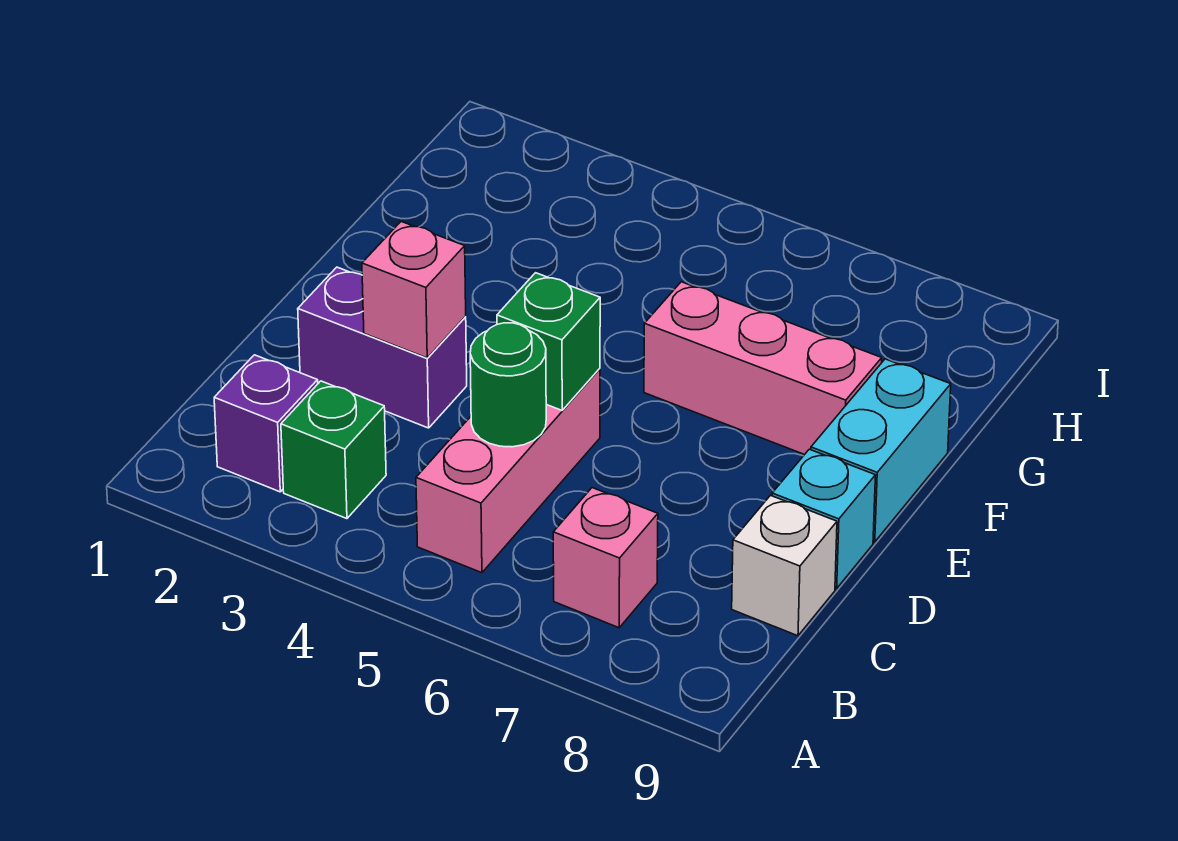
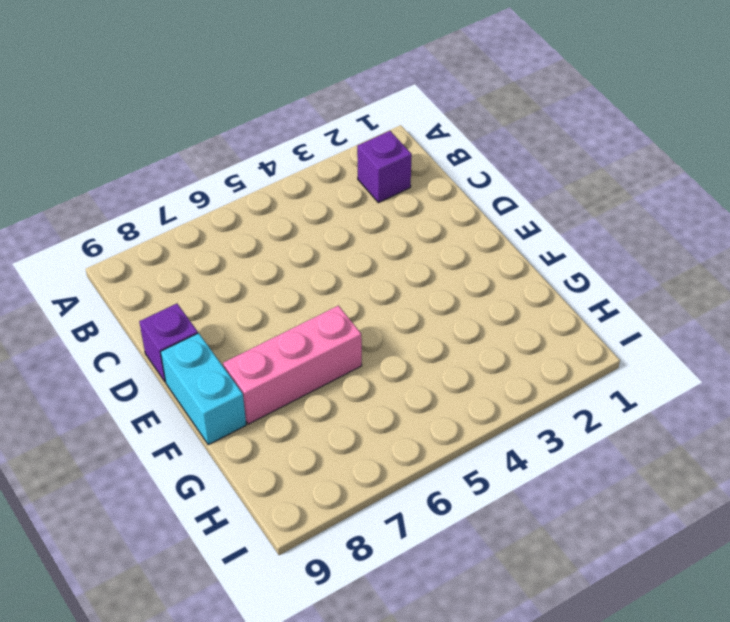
purple brick D9 level 1 -> cyan brick D9 level 1
none -> green brick B3 level 1
none -> pink brick B5:D5 level 1
none -> pink brick B7 level 1

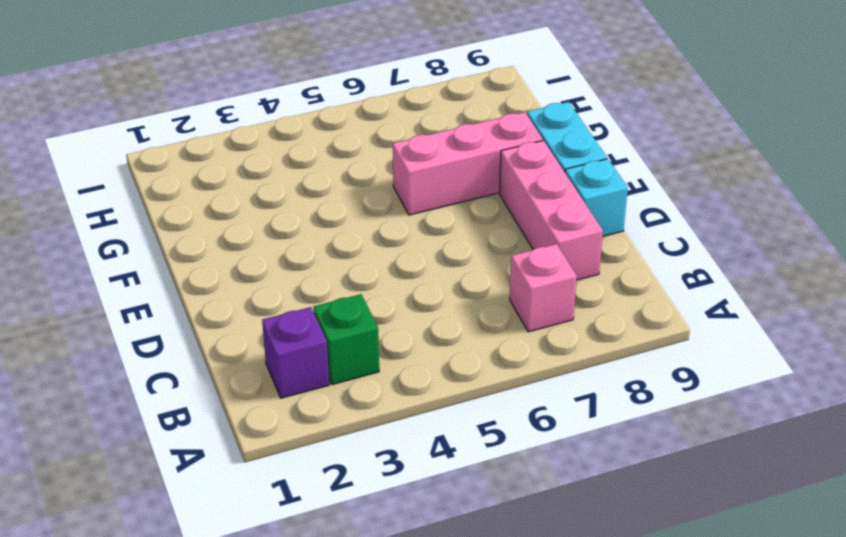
pink brick C8:E8 level 1 -> pink brick B5:D5 level 1
none -> white brick C9 level 1
none -> purple brick D2:D3 level 1
none -> green round brick C5 level 2

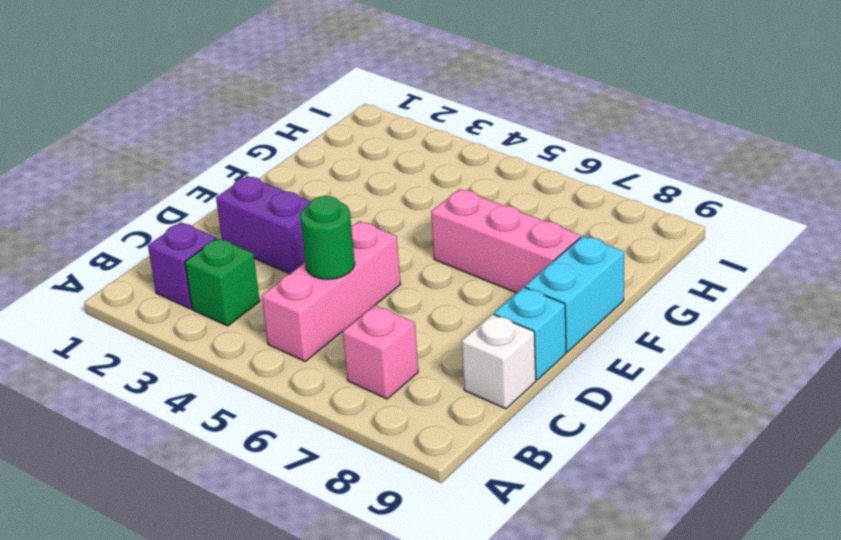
none -> pink brick D3 level 2
none -> green brick D5 level 2

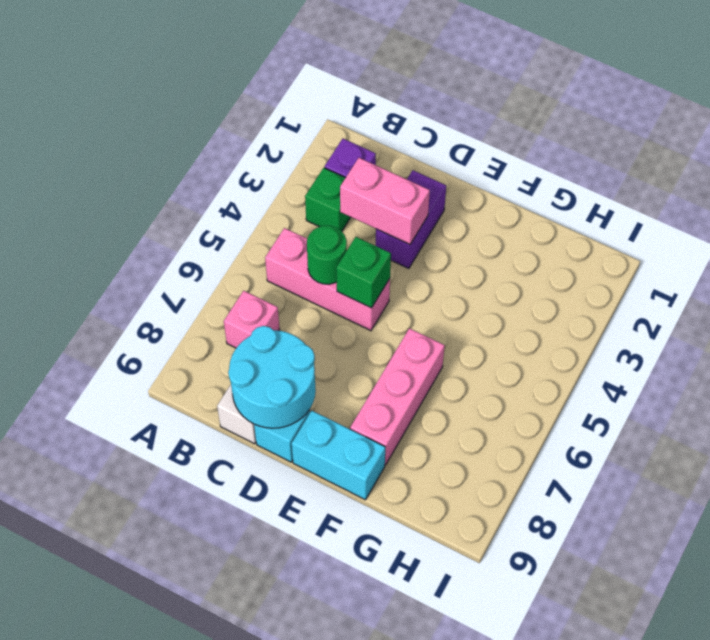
pink brick C3:D3 level 2 -> pink brick D3 level 2
cyan round brick C8:D9 level 2 -> none

